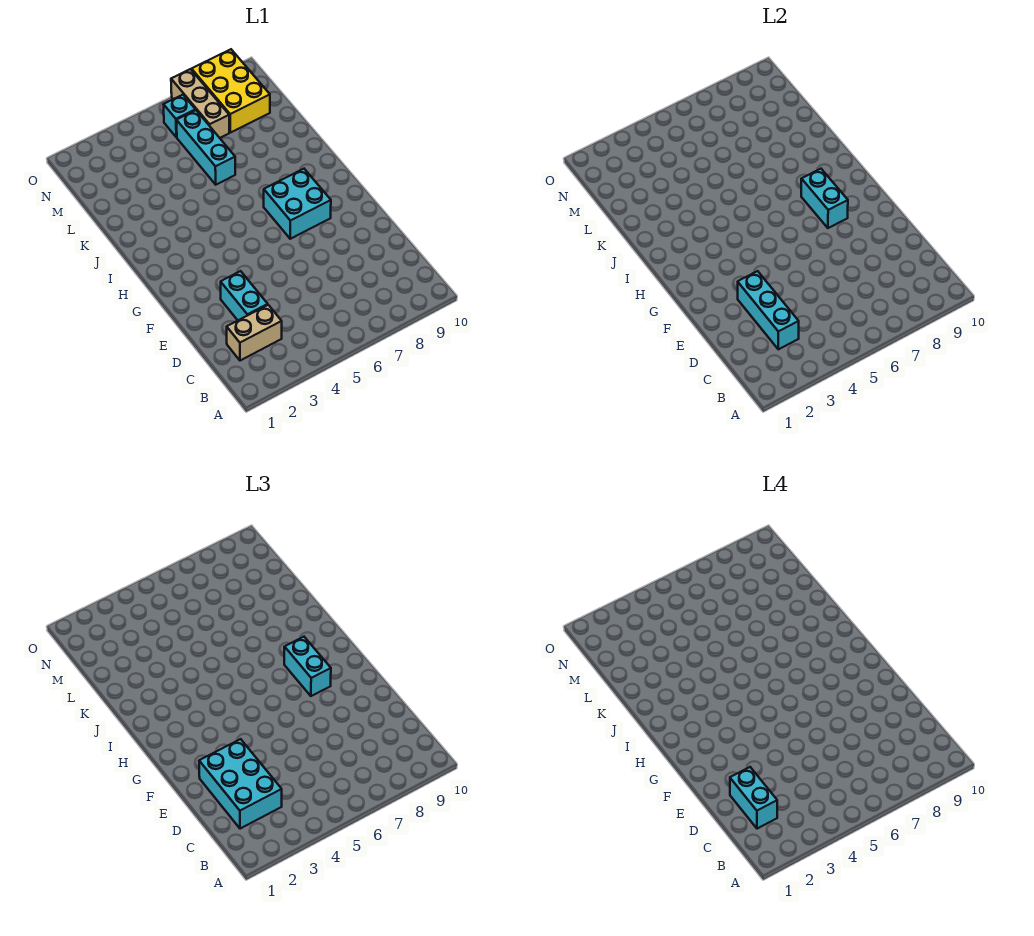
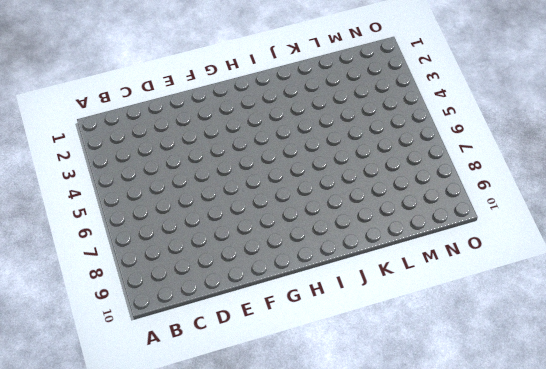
none -> tan brick C2:C3 level 1
none -> cyan brick D3:E3 level 1
none -> cyan brick G7:H8 level 1

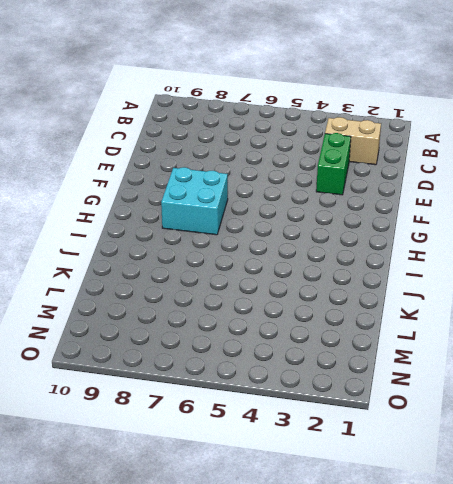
green brick D3:E3 level 1 -> cyan brick D3:E3 level 1
none -> cyan brick K6:M6 level 1
none -> tan brick M7:O7 level 1
none -> yellow brick M8:O9 level 1

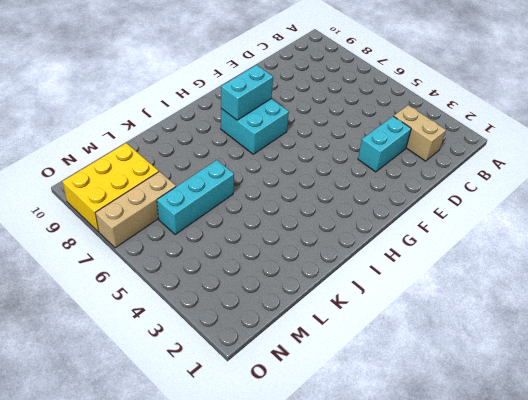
none -> cyan brick N6 level 1
none -> cyan brick C3:E3 level 2
none -> cyan brick C2:E3 level 3

